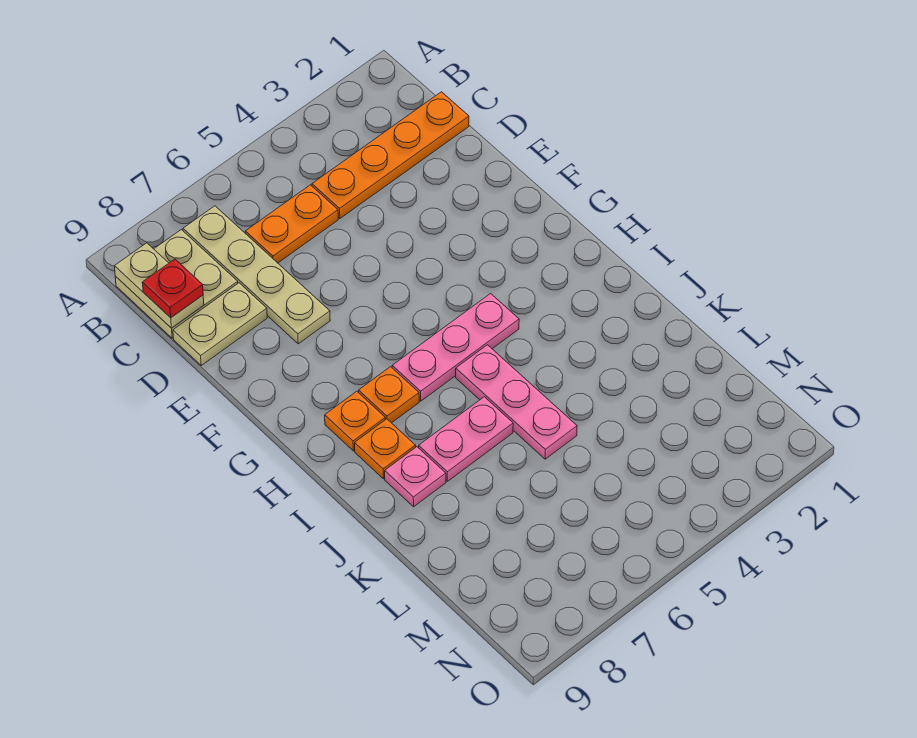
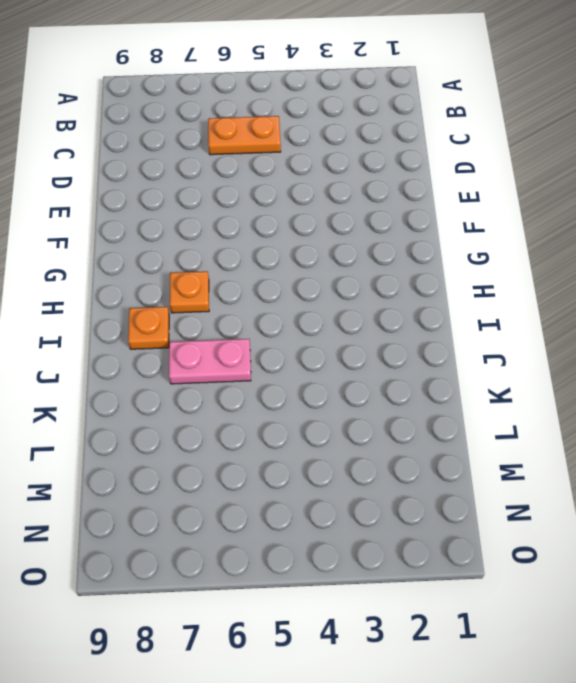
none -> tan plate B7:E7 level 1
none -> tan plate B8:C9 level 1
none -> orange plate C1:C4 level 1

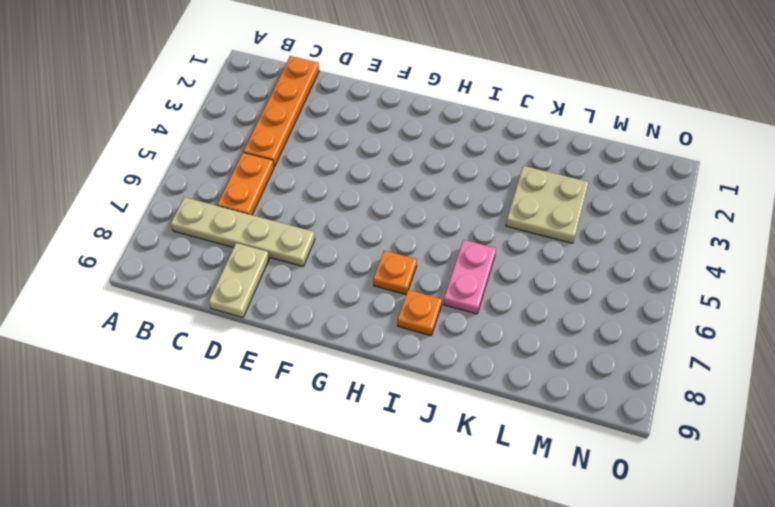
tan plate K3:L4 level 1 -> tan plate B8:C9 level 1
none -> pink plate H4:H6 level 1
none -> orange plate H8 level 1
none -> pink plate I5:K5 level 1

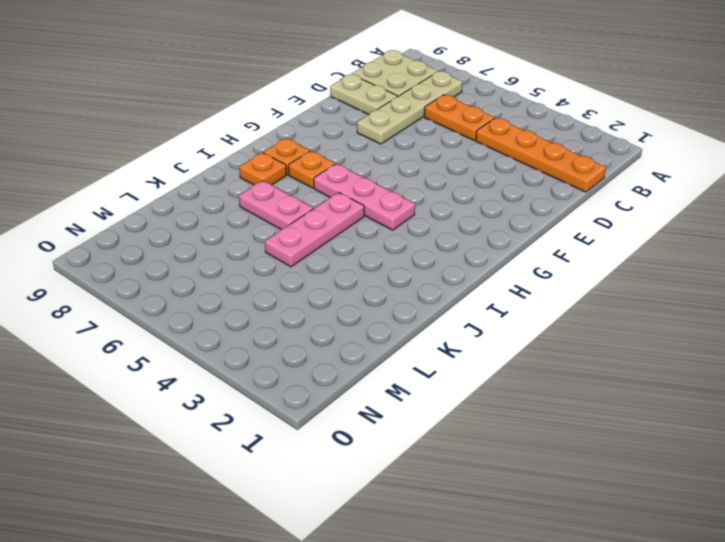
none -> pink plate J8 level 1
none -> tan plate B9:C9 level 2
none -> red plate C9 level 3

